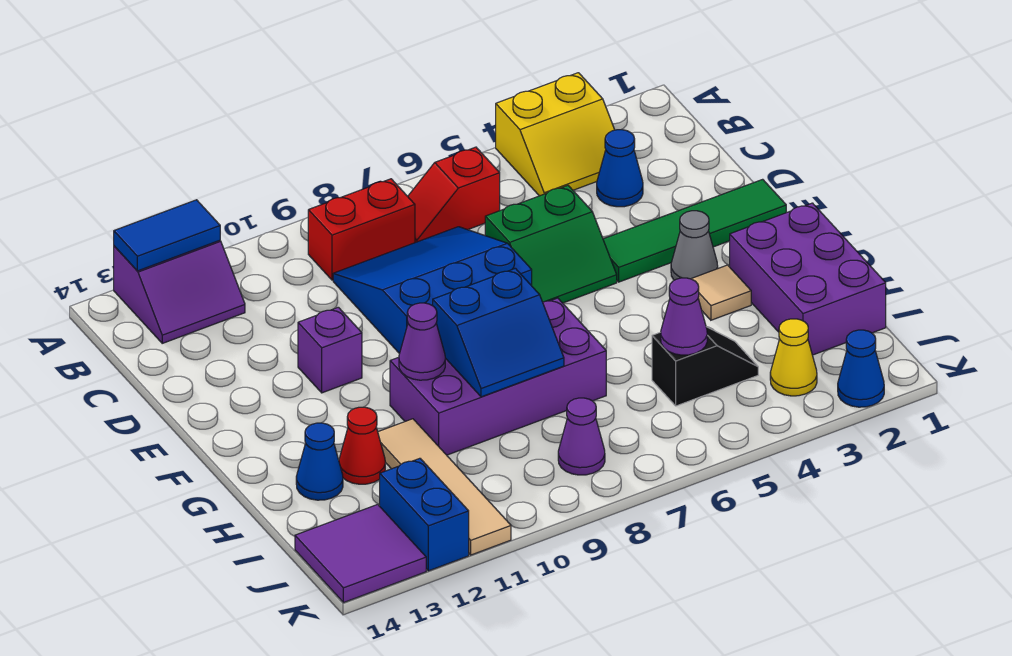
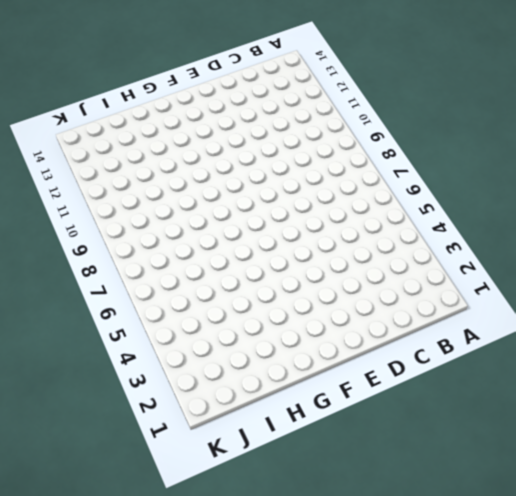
none -> yellow slope A3:B4 level 1 top A
none -> purple slope A12:B13 level 1 top A
none -> red slope B6:B7 level 1 top 6

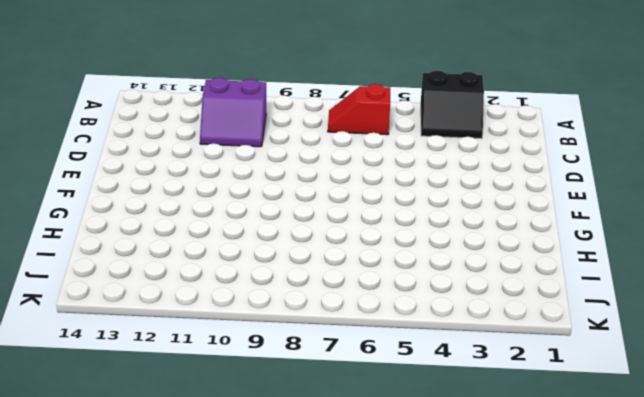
black slope A3:B4 level 1 top A -> yellow slope A3:B4 level 1 top A
purple slope B10:C11 level 1 top B -> purple slope A12:B13 level 1 top A
none -> red brick B8:B9 level 1
none -> blue cone C3 level 1
none -> blue slope C7:E9 level 1 top E

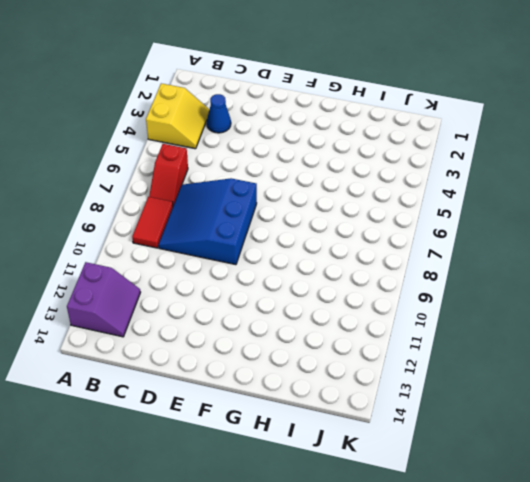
red tile B8:B9 level 1 -> red brick B8:B9 level 1
none -> green slope D5:E6 level 1 top D
none -> green tile E1:E4 level 1
none -> purple brick E11 level 1

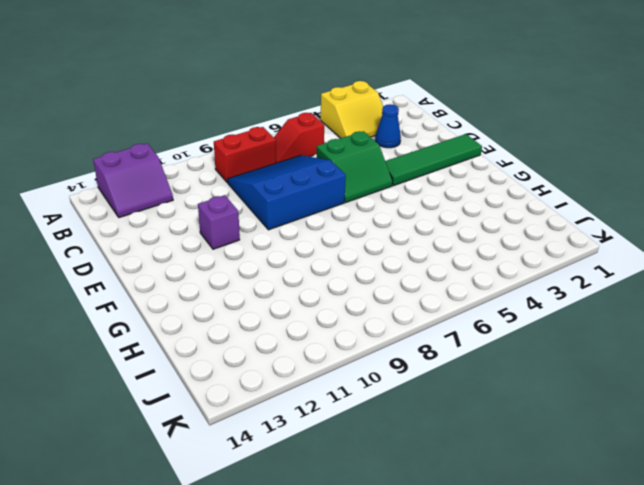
none -> grey cone F3 level 1
none -> purple brick G1:I2 level 1
none -> tan tile G3 level 1

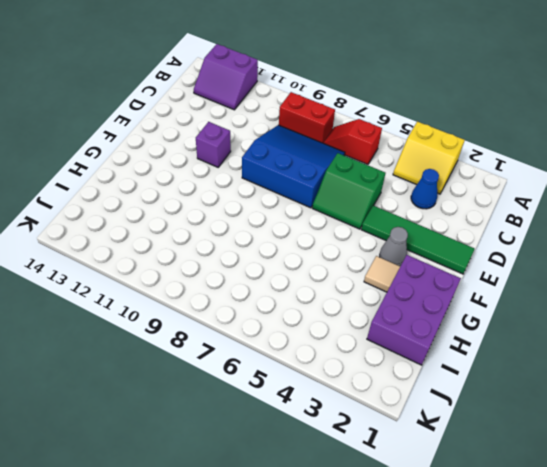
none -> purple brick G7:H10 level 1
none -> tan tile H11:K11 level 1
none -> red cone H12 level 1

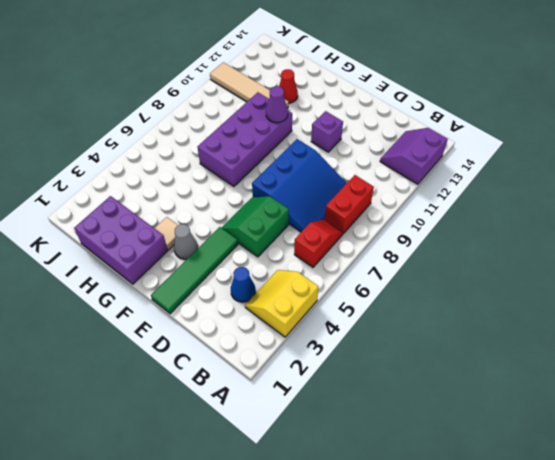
none -> blue cone H13 level 1
none -> black slope I4:I5 level 1 top 5
none -> yellow cone J3 level 1

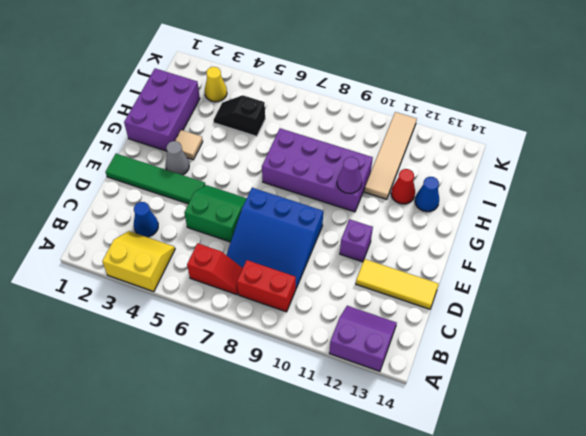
yellow tile D12:D14 level 1 -> none
none -> purple cone J8 level 1
none -> blue brick J12:K12 level 1
none -> purple tile J13:K14 level 1

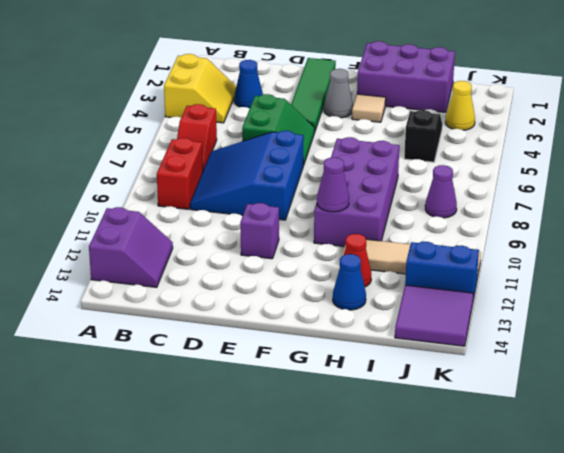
none -> blue cone K2 level 1
none -> blue tile A12:A13 level 2
none -> blue slope G8:H9 level 2 top G

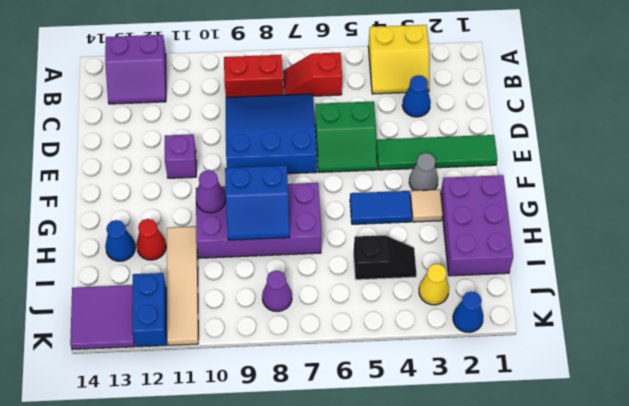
blue tile G4:G5 level 1 -> blue tile A12:A13 level 2
none -> purple cone I5 level 2

